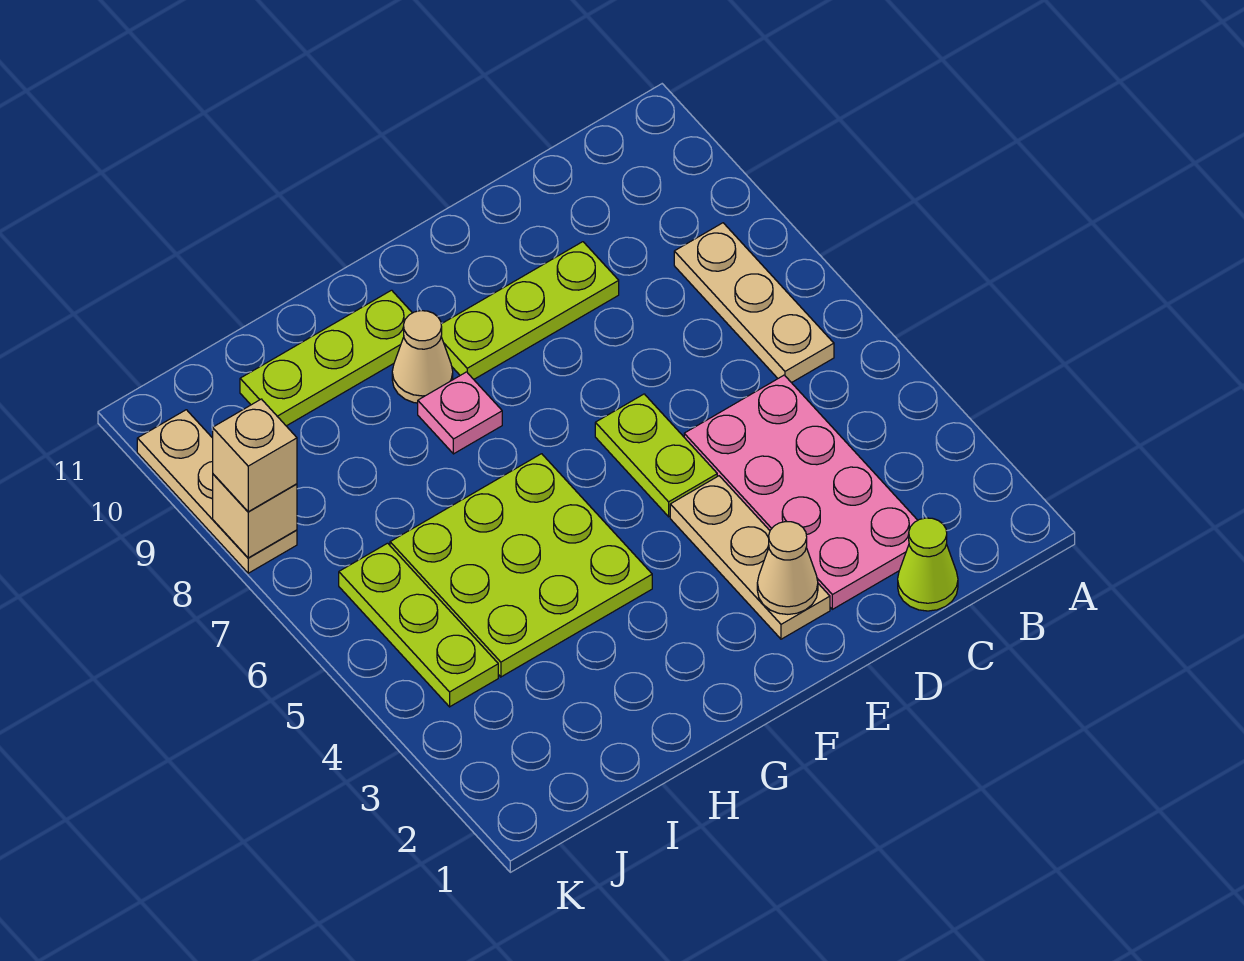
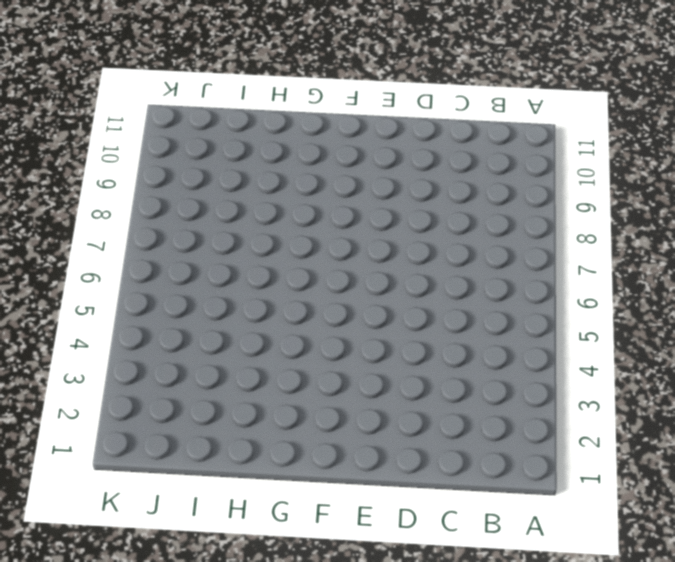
none -> tan plate B6:B8 level 1
none -> lime cone C1 level 1
none -> pink plate C2:D5 level 1

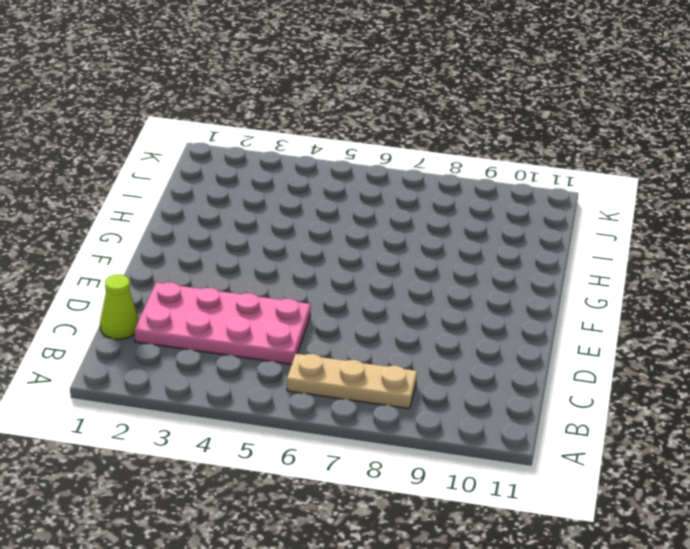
none -> lime plate D9:F9 level 1
none -> tan plate E2:E4 level 1
none -> lime plate E5:E6 level 1

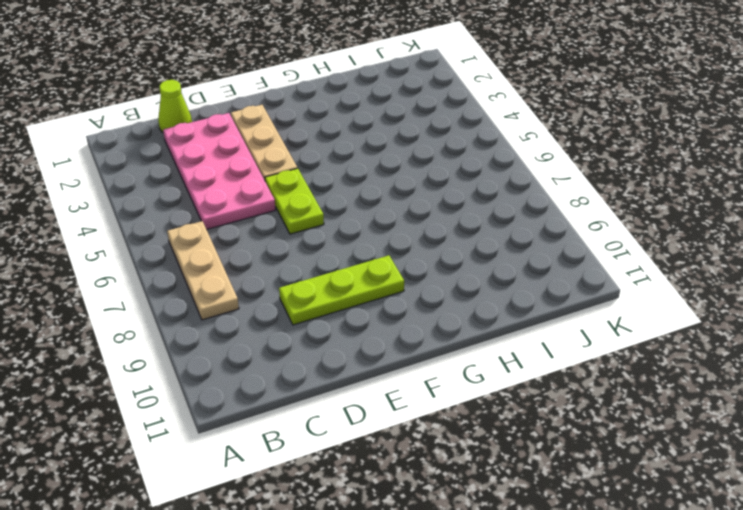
none -> lime plate G4:I6 level 1
none -> pink plate G8 level 1
none -> tan cone G9 level 1

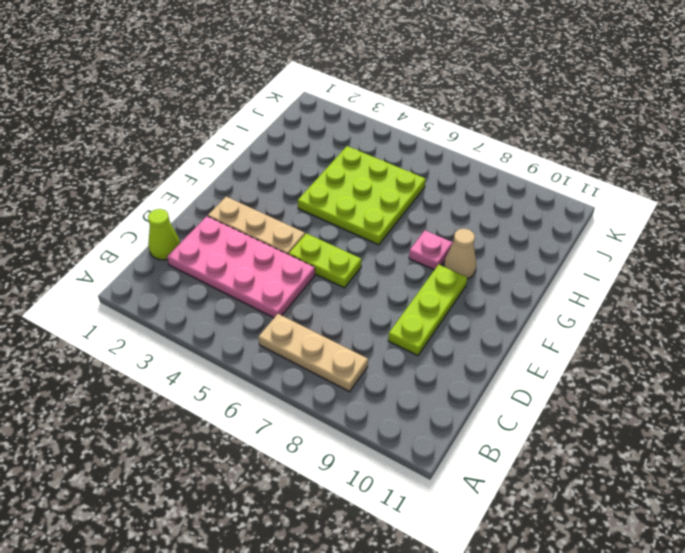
none -> lime plate G10:I10 level 1
none -> lime plate J4:J6 level 1
none -> tan plate K8:K10 level 1

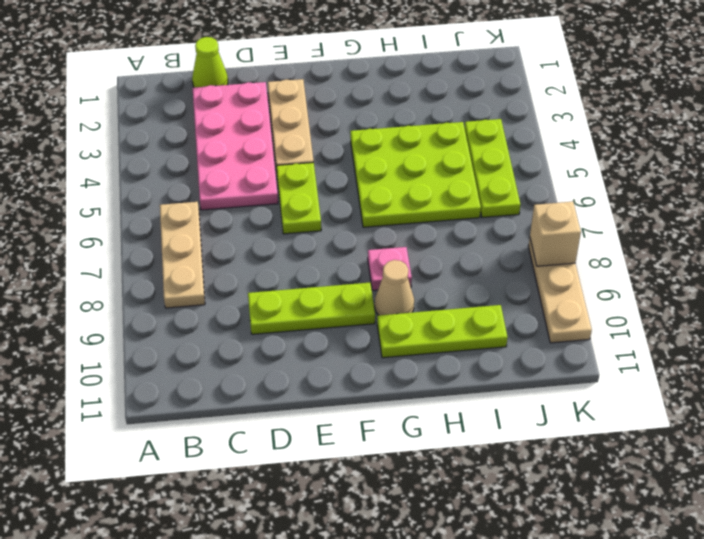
none -> tan cone E2 level 2
none -> tan brick K8 level 3

